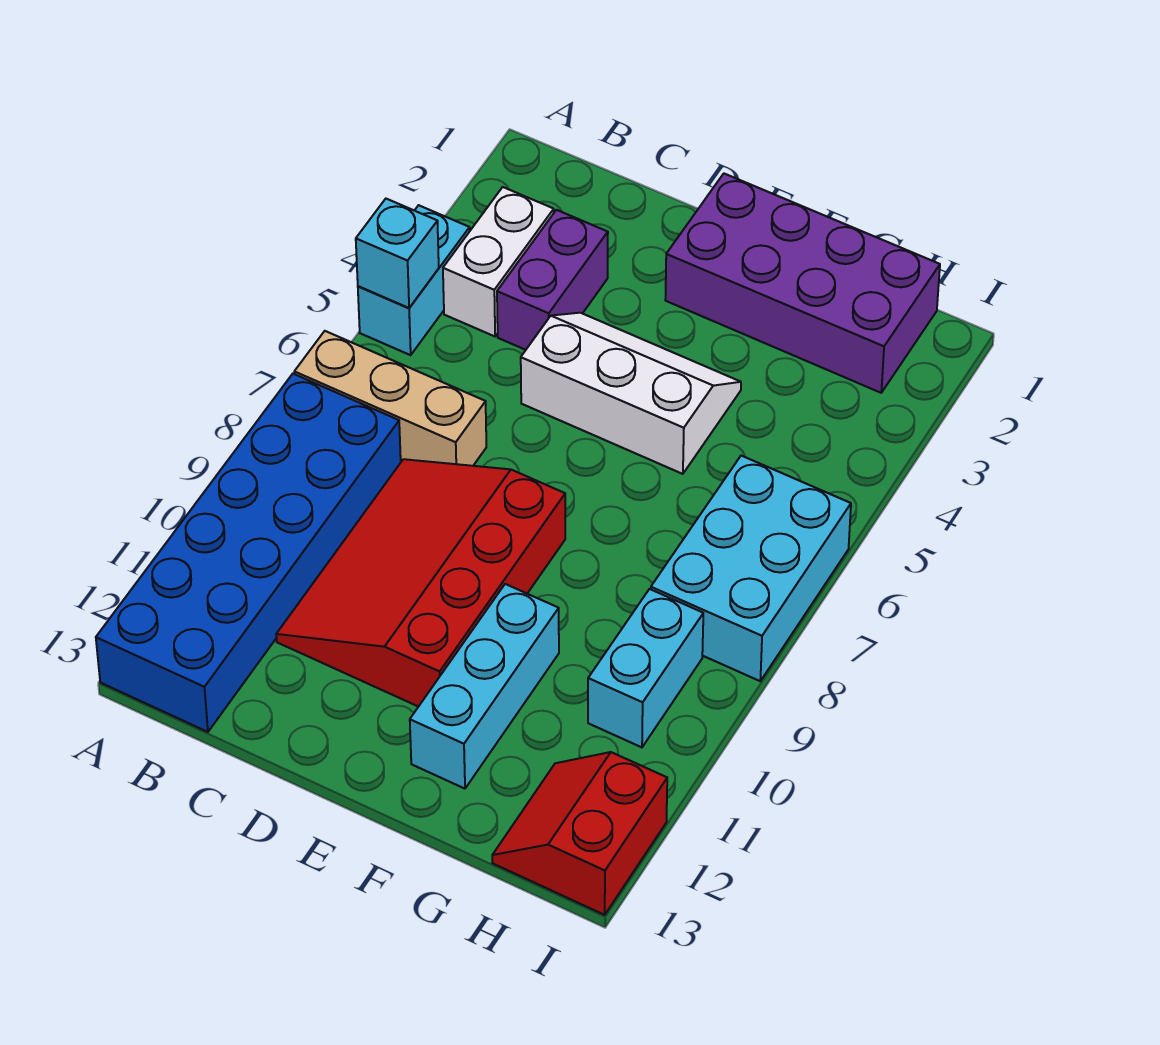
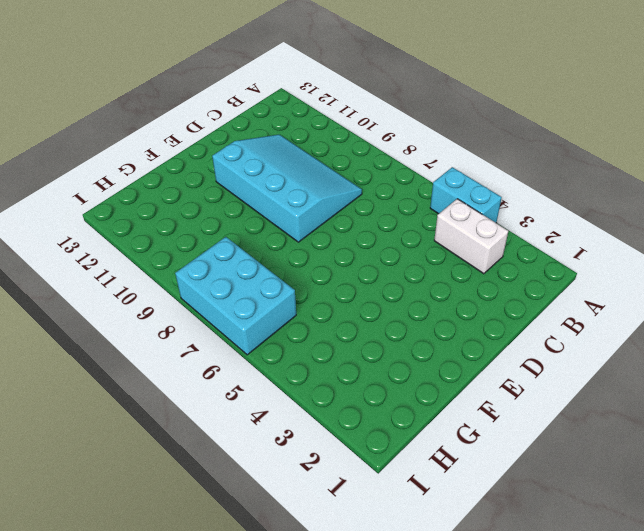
cyan slope C8:E11 level 1 top E -> red slope C8:E11 level 1 top E
none -> tan brick A7:C7 level 1
none -> blue brick A8:B13 level 1
none -> purple brick C3:C4 level 1

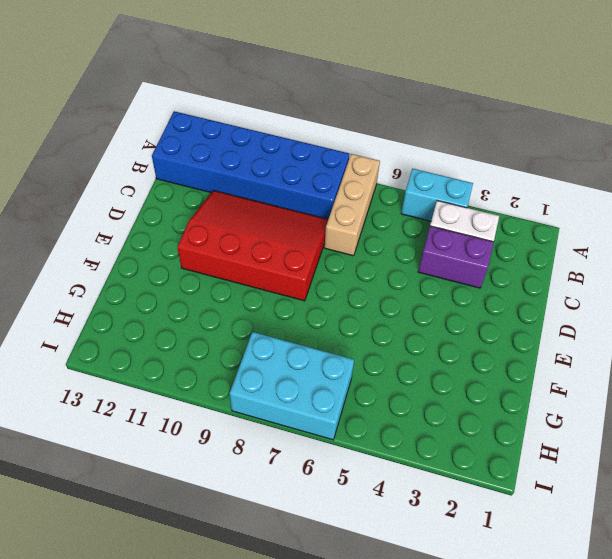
none -> white slope D4:F5 level 1 top 5
none -> purple brick E1:H2 level 1
none -> cyan brick F10:F12 level 1

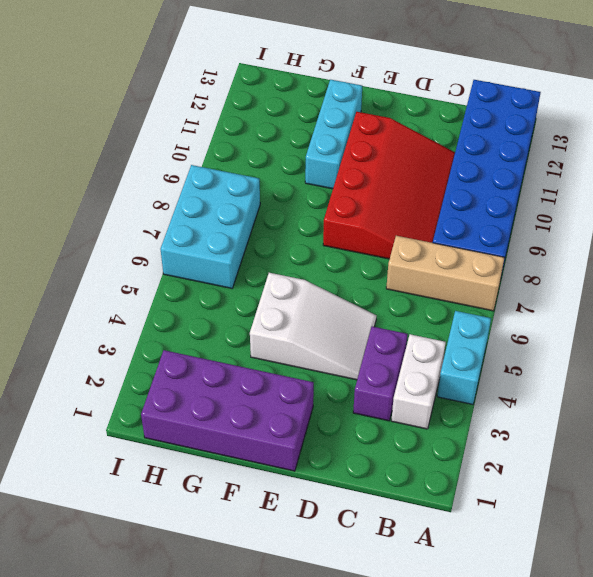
white slope D4:F5 level 1 top F -> white slope D4:F5 level 1 top 5
none -> cyan brick H9:H10 level 1
none -> red slope H12:I13 level 1 top I
none -> cyan brick A5 level 2

